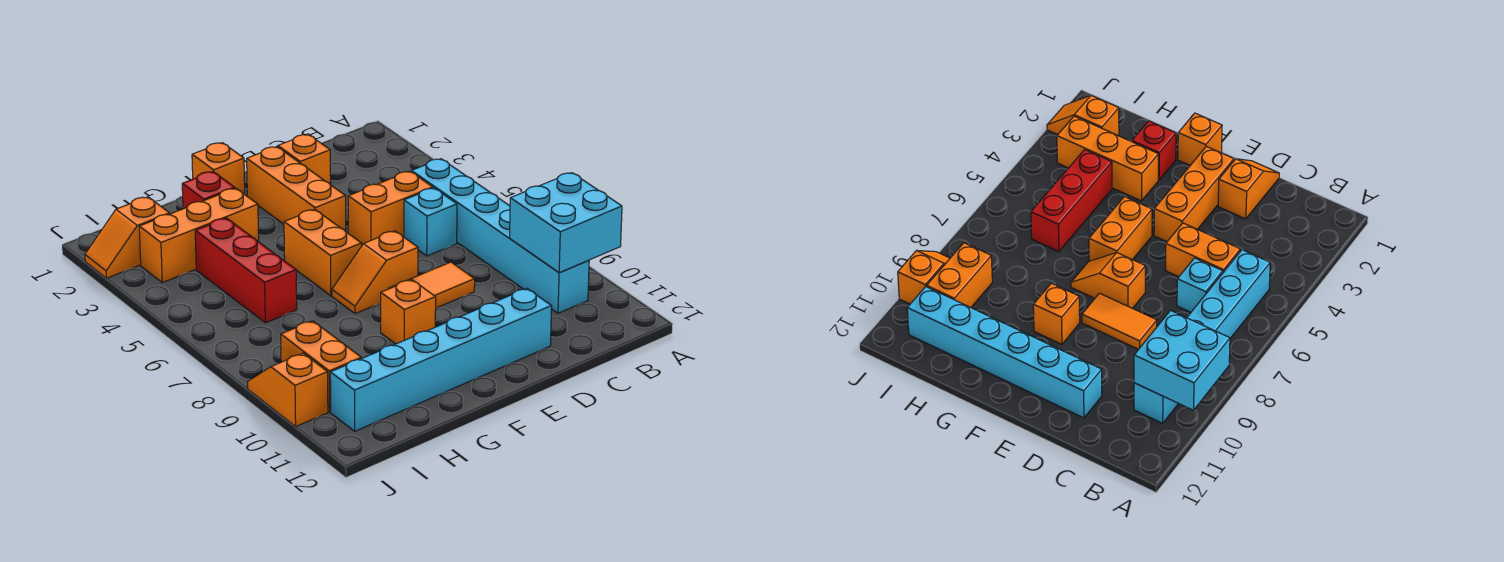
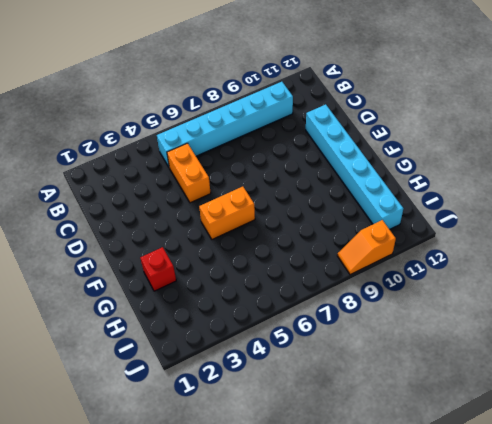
none -> cyan brick C6 level 1
none -> orange slope D1:D2 level 1 top 2
none -> orange tile D8:E8 level 1

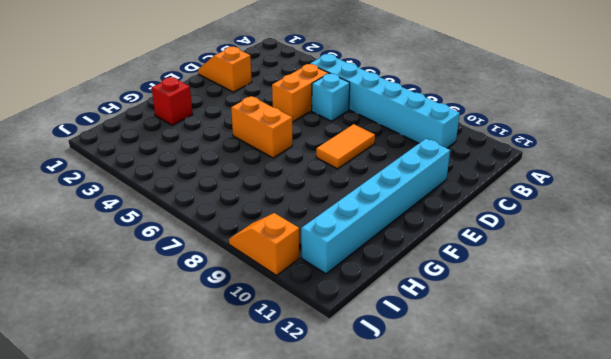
none -> orange brick E2:E4 level 1
none -> orange slope E7:F7 level 1 top E
none -> orange brick F1 level 1

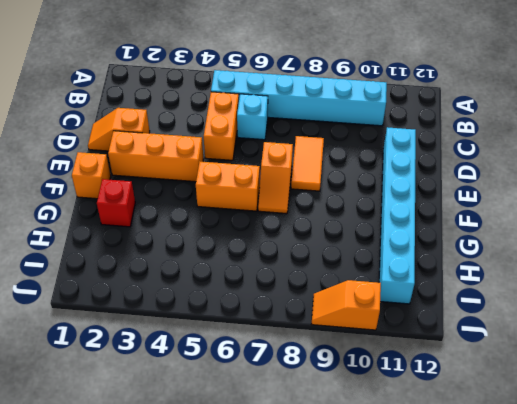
none -> orange brick F9 level 1
none -> orange brick G3:I3 level 1
none -> red brick H4:H6 level 1

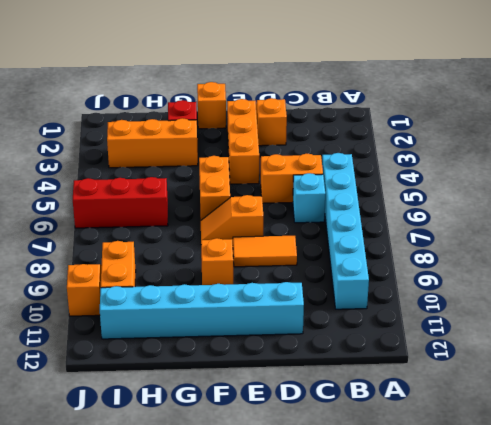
red brick H6:J6 level 1 -> red brick H4:H6 level 1
none -> orange slope I2:J2 level 1 top I
none -> cyan brick A9:B10 level 2

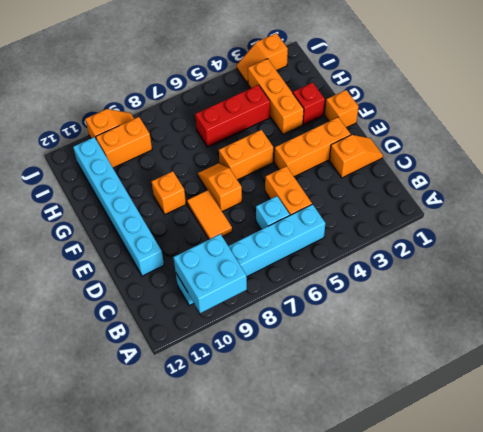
orange slope J2:J3 level 1 top 2 -> orange slope I2:J2 level 1 top I

